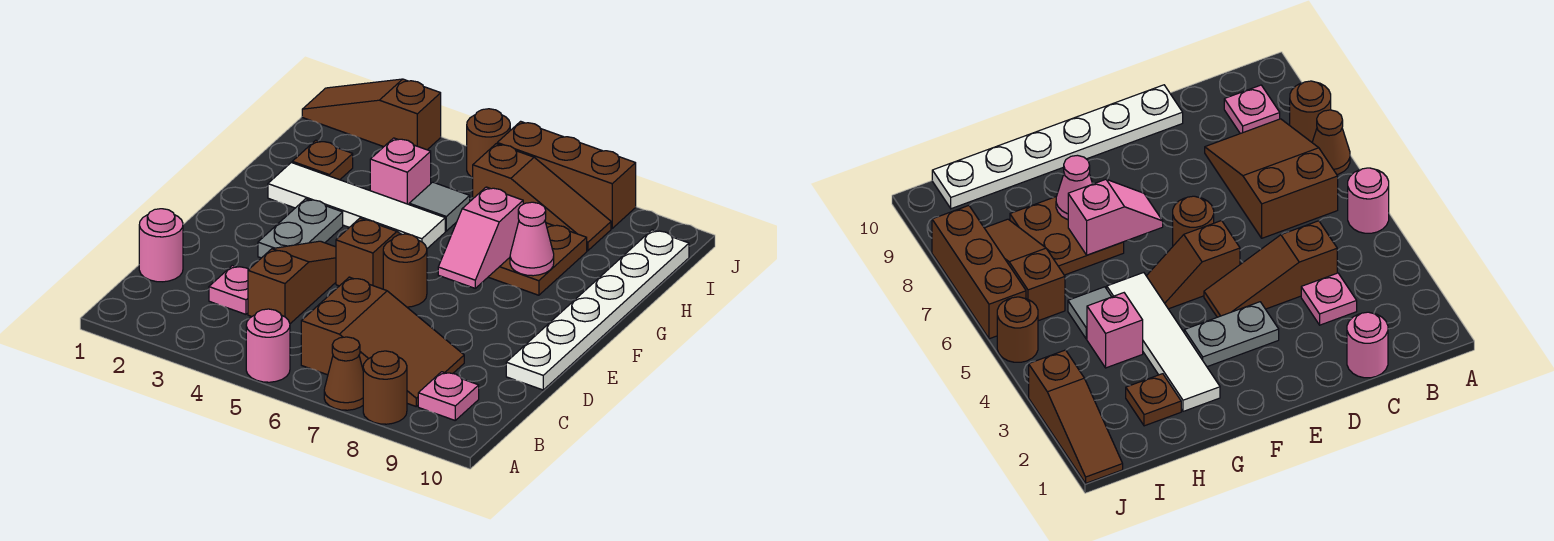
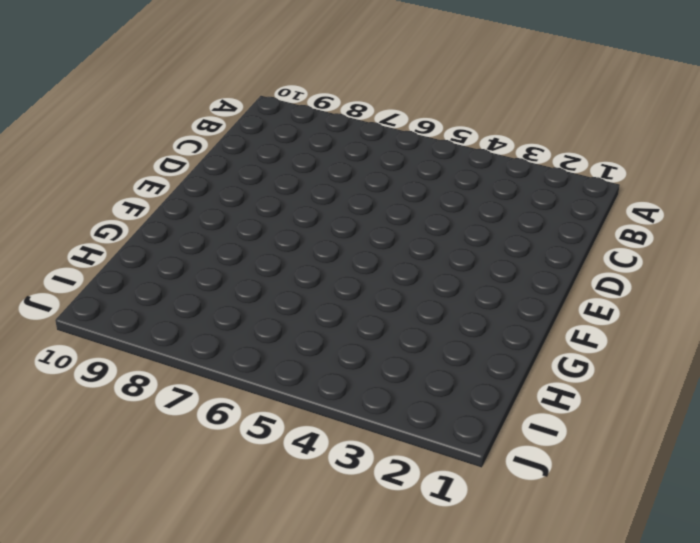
none -> pink round brick A5 level 1
none -> brown cone A7 level 1
none -> brown round brick A8 level 1

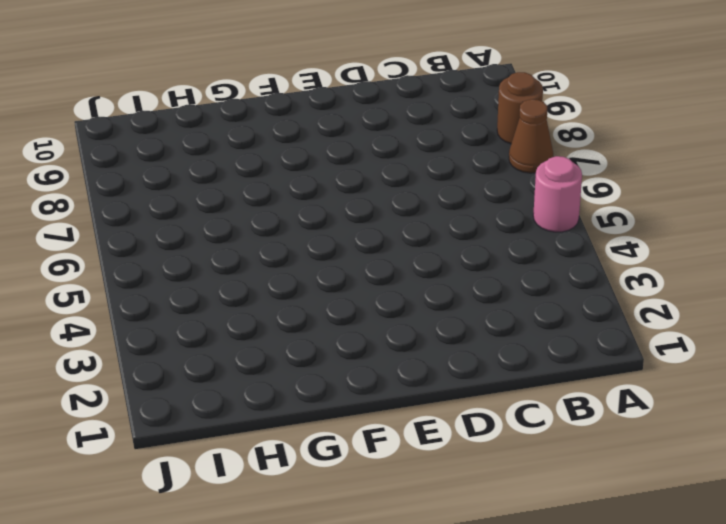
none -> brown slope B6:C8 level 1 top 6
none -> pink plate B9 level 1
none -> pink round brick C1 level 1

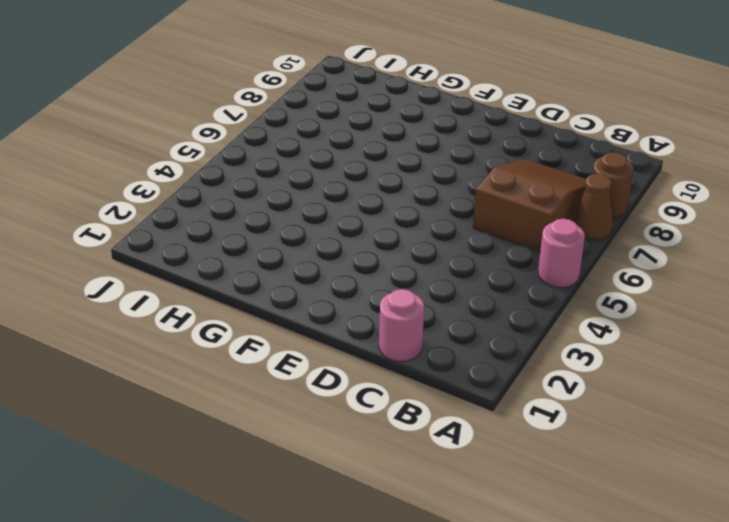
none -> pink plate B9 level 1
none -> pink plate C3 level 1
none -> brown slope C4:E4 level 1 top C

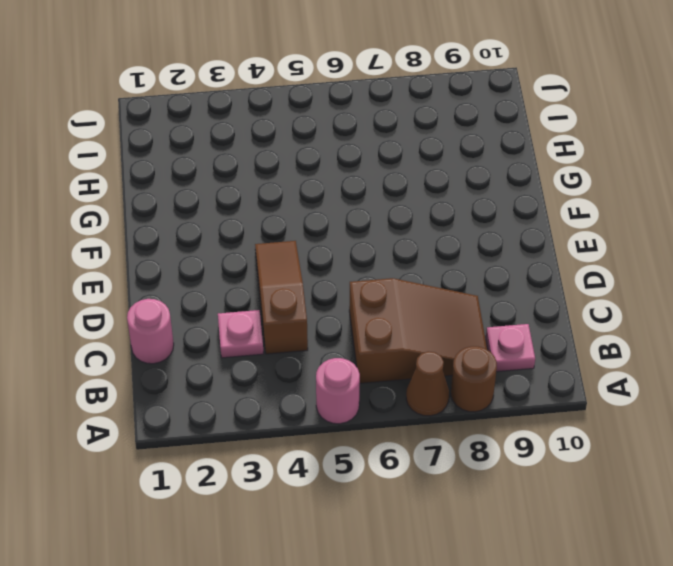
none -> white plate D10:I10 level 1
none -> grey plate E3:F3 level 1
none -> brown slope E5:F5 level 1 top E

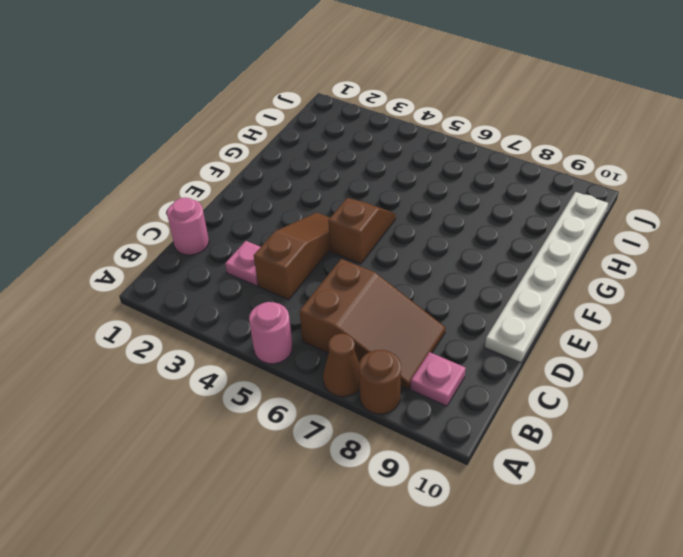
none -> grey plate E3:F3 level 1
none -> brown round brick E6 level 1
none -> white tile G2:G5 level 1

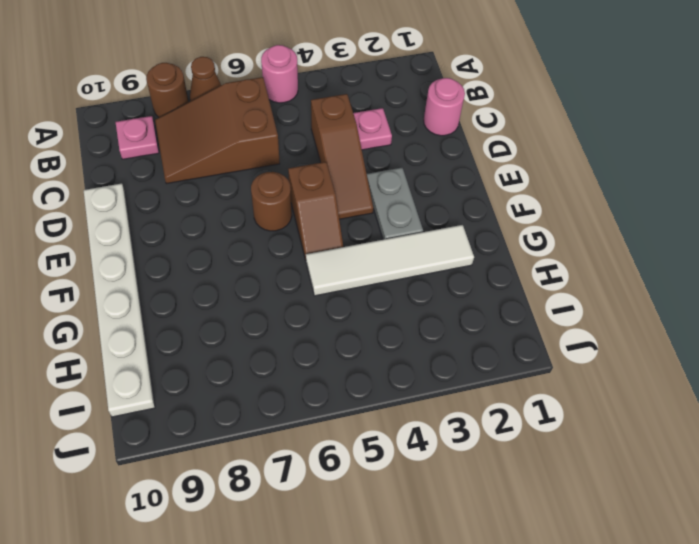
none -> brown plate G7:H8 level 1
none -> brown plate H2 level 1
none -> pink brick H4 level 1

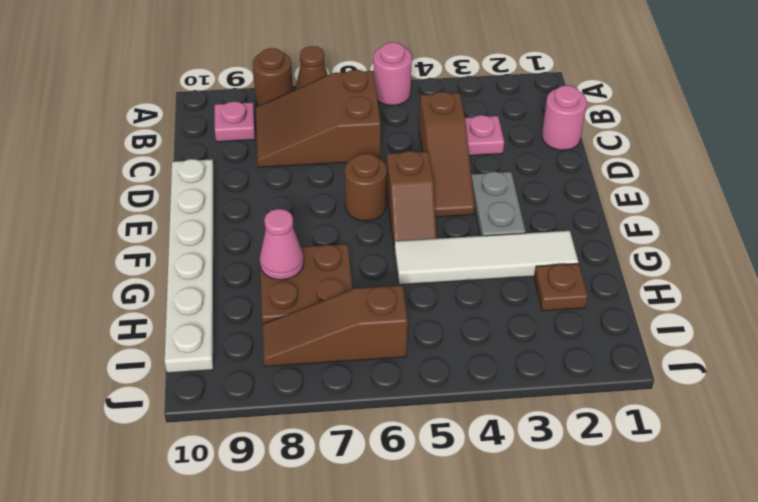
none -> pink brick H4 level 1
none -> grey tile H5 level 1
none -> brown slope J1:J3 level 1 top 3

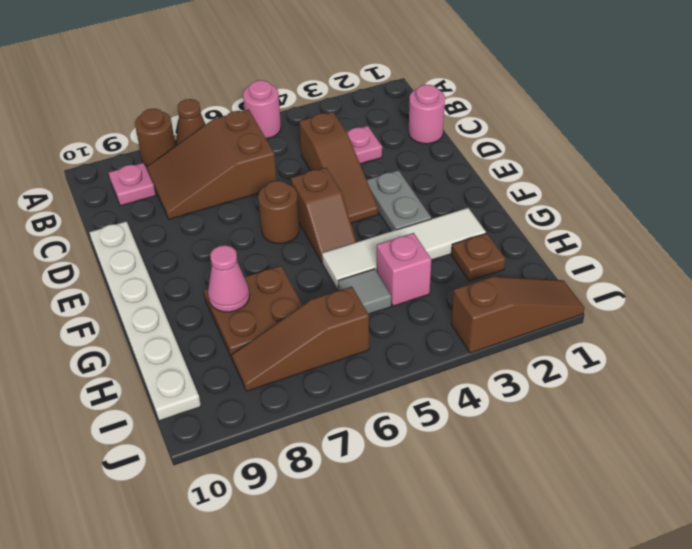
none -> brown round brick J5 level 1
none -> brown brick J6:J8 level 1
none -> pink slope F7:G7 level 2 top G

